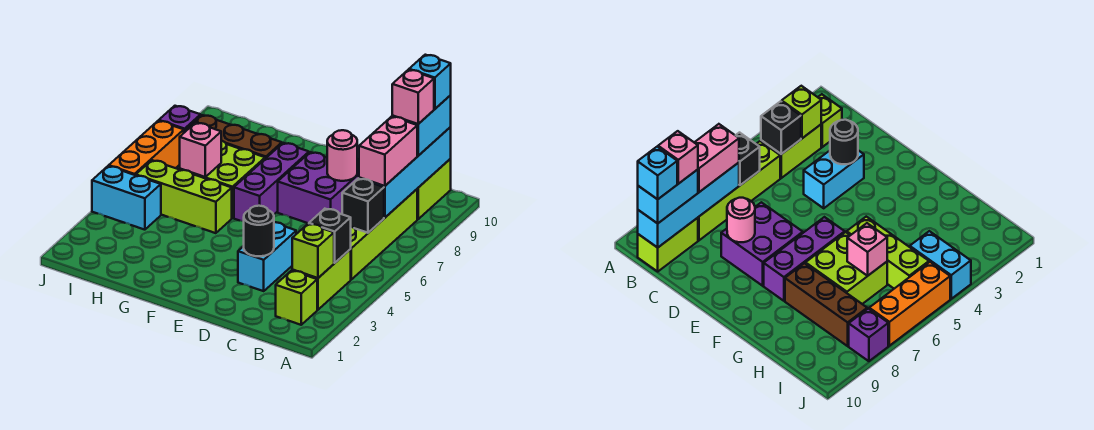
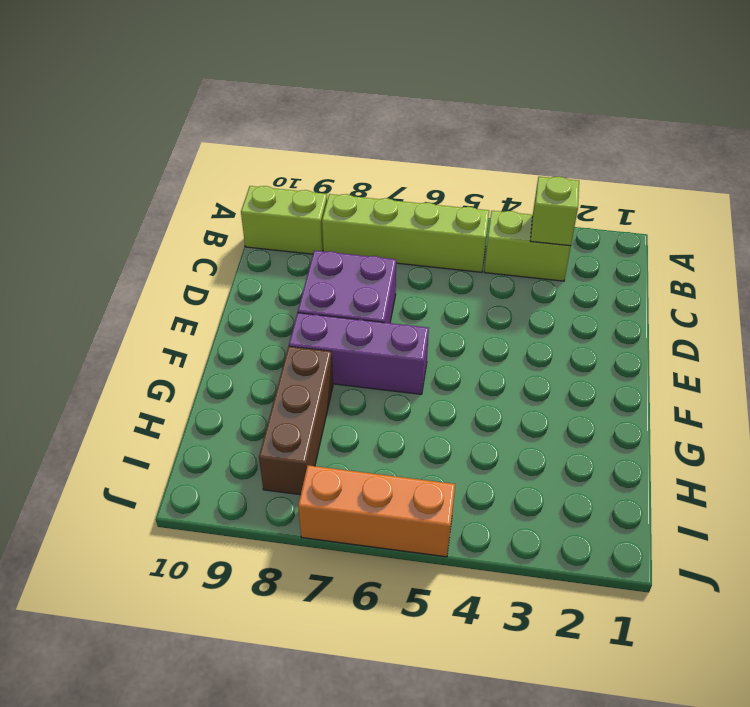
none -> lime brick B2 level 1
none -> cyan brick D3:D4 level 1
none -> lime brick G5:I5 level 1

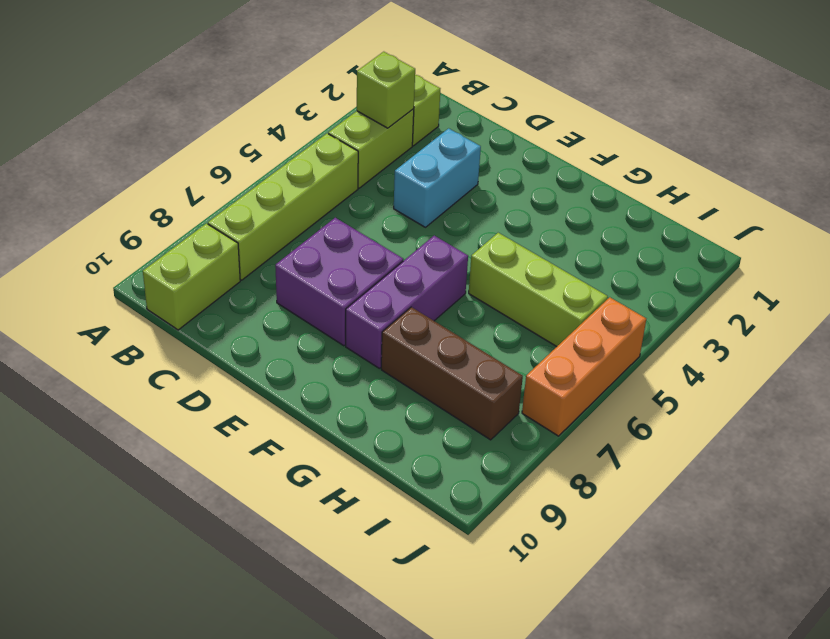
none -> lime brick G6:H7 level 1
none -> cyan brick I4:J4 level 1
none -> purple brick J8 level 1

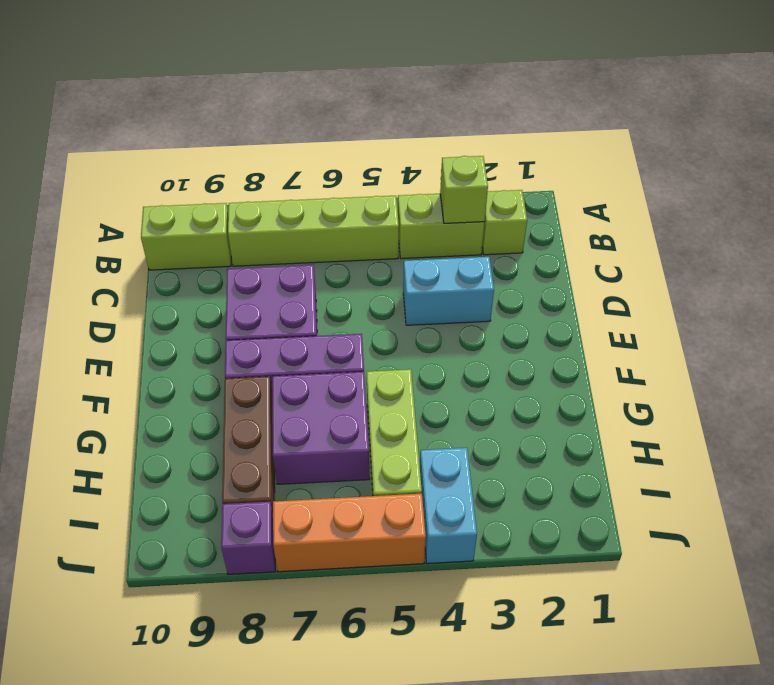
purple brick G6:H7 level 1 -> lime brick G6:H7 level 1
none -> black brick B4 level 2
none -> black brick B6 level 2
none -> cyan brick B7:B10 level 2

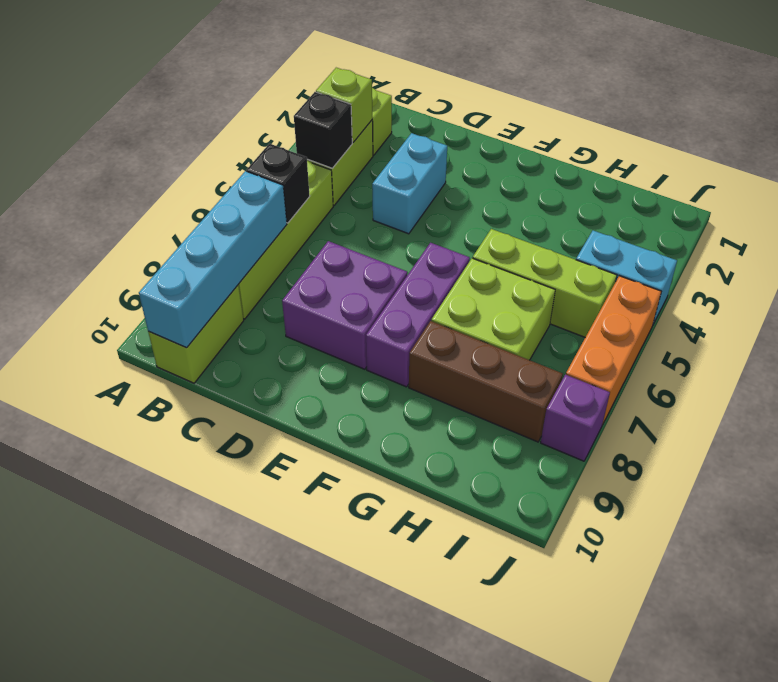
none -> black round brick D3 level 2
none -> pink round brick D8 level 2
none -> pink brick H6 level 2

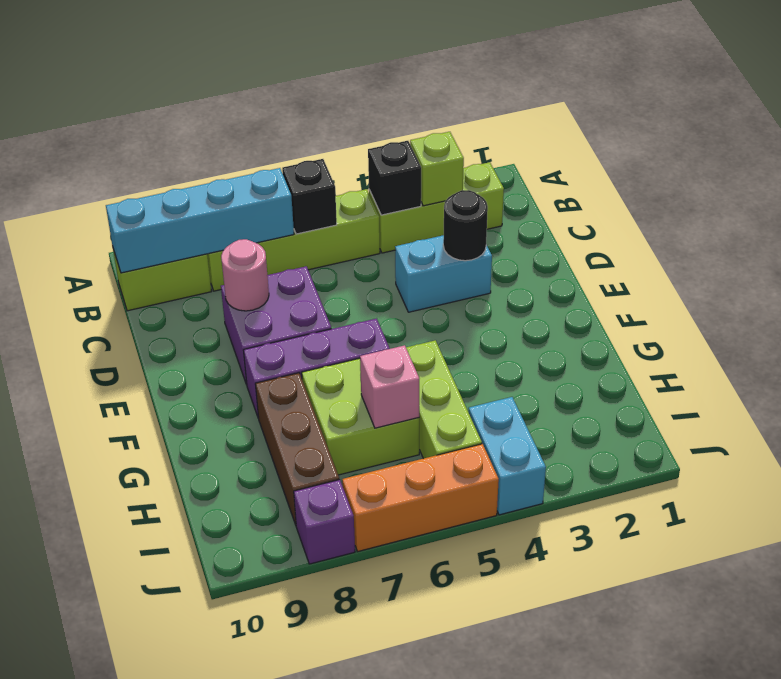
none -> pink brick B7:B8 level 3
none -> cyan brick B9:B10 level 3
none -> pink brick B9 level 4

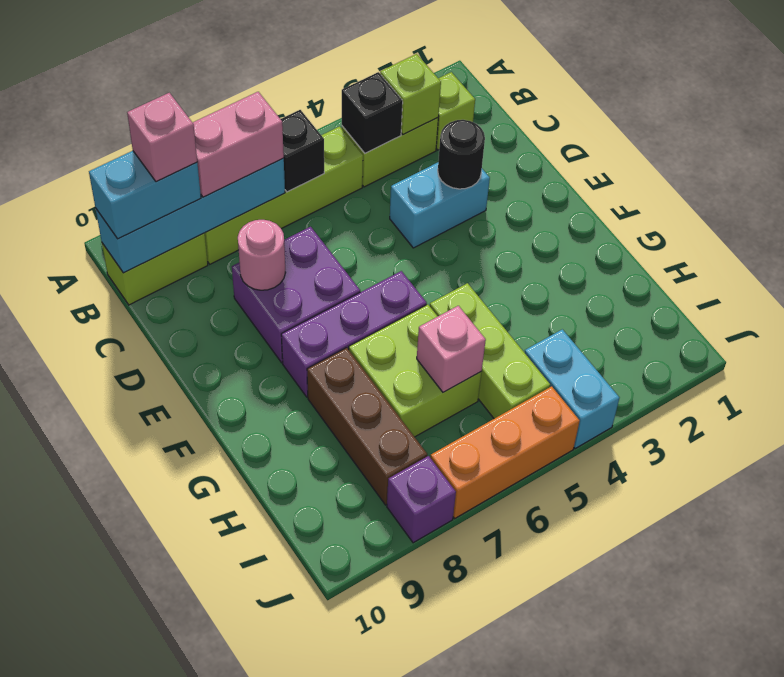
none -> cyan brick B10 level 4

